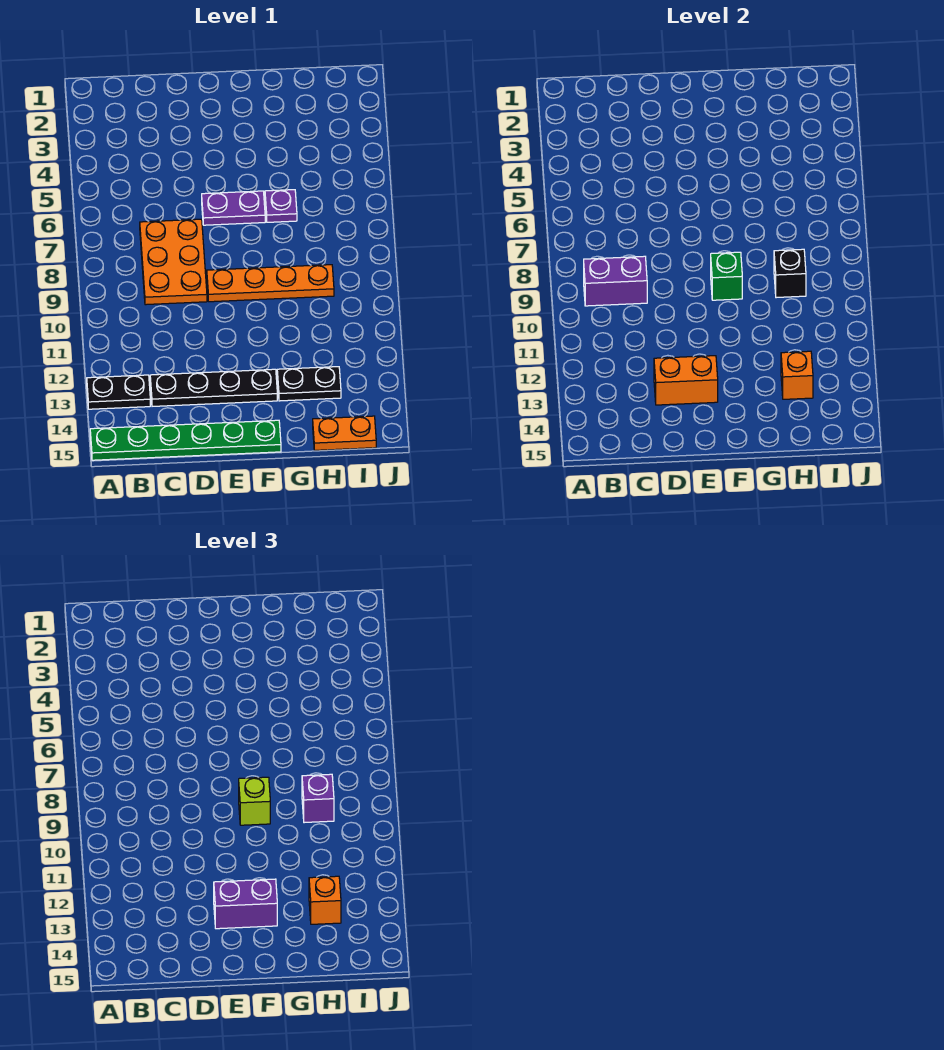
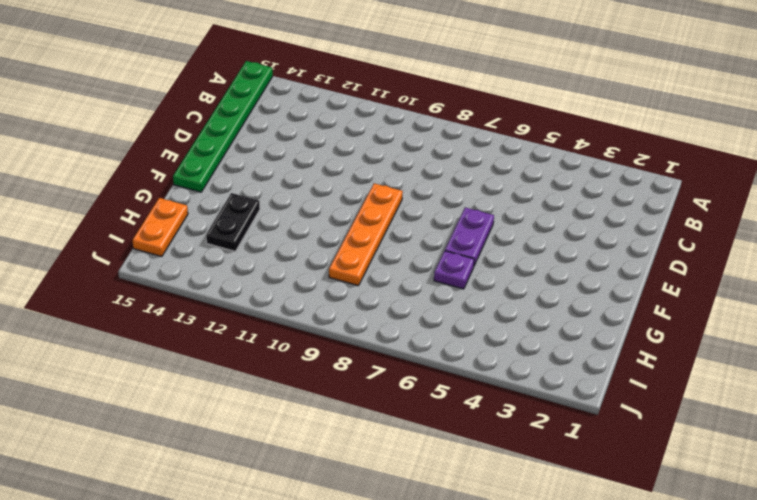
none -> black plate A13:B13 level 1
none -> orange plate C7:D9 level 1
none -> black plate C13:F13 level 1

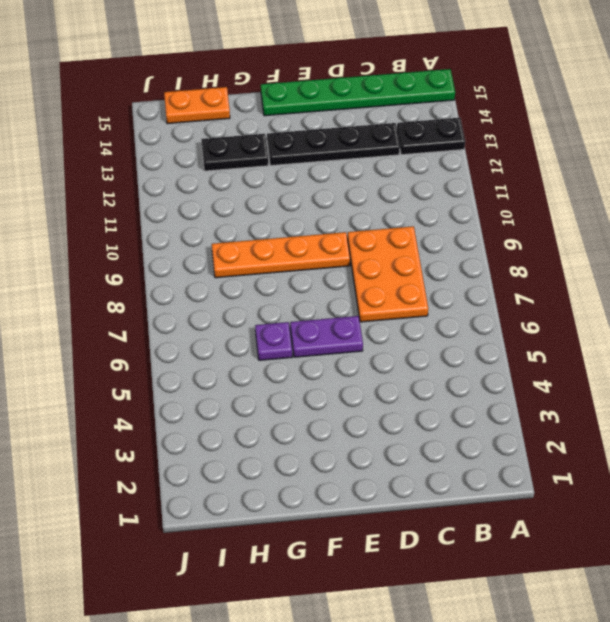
none -> purple brick B9:C9 level 2
none -> orange brick D13:E13 level 2
none -> green brick F9 level 2

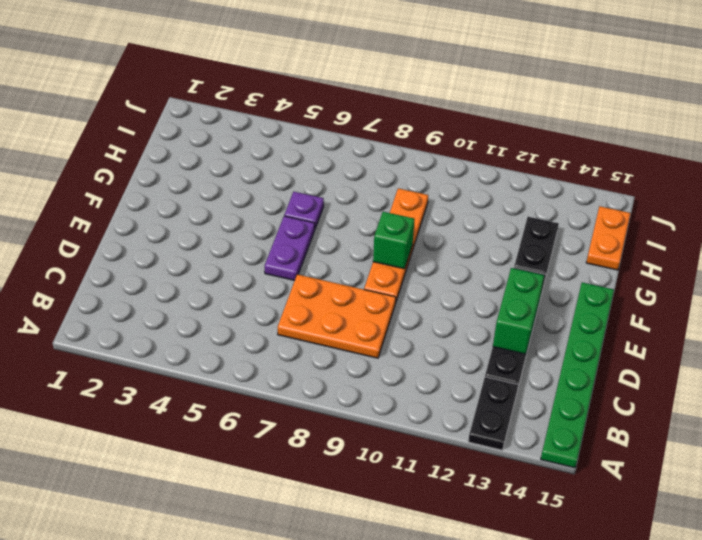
green brick D13:E13 level 2 -> orange brick D13:E13 level 2
none -> purple brick B9:C9 level 2
none -> black brick H9 level 2
none -> orange brick H13 level 2

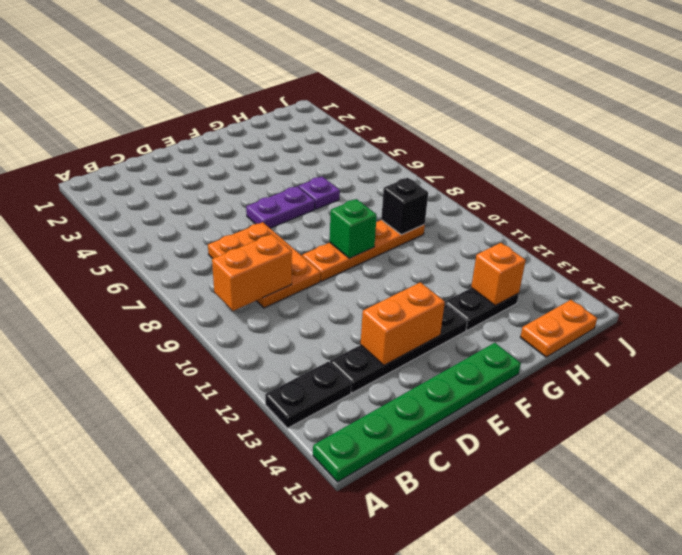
orange brick B9:C9 level 2 -> purple brick B9:C9 level 2
none -> purple brick E13:F13 level 3
none -> lime brick F9 level 3
none -> purple brick H9 level 3

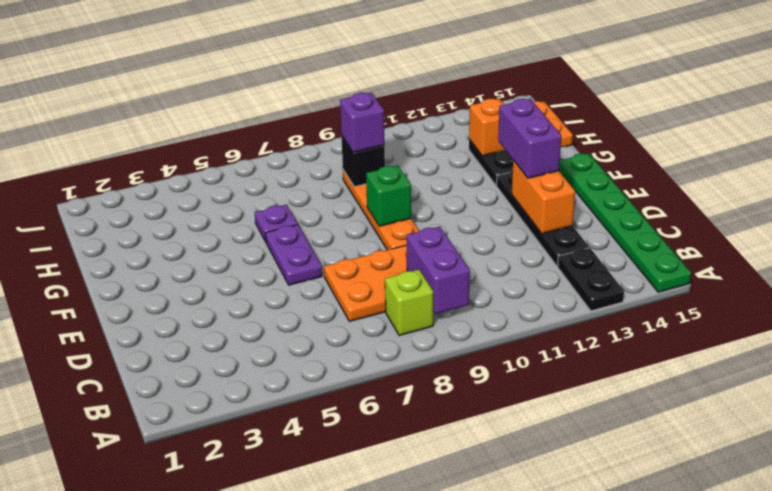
lime brick B8 level 1 -> lime brick F9 level 3
none -> orange brick H13 level 3

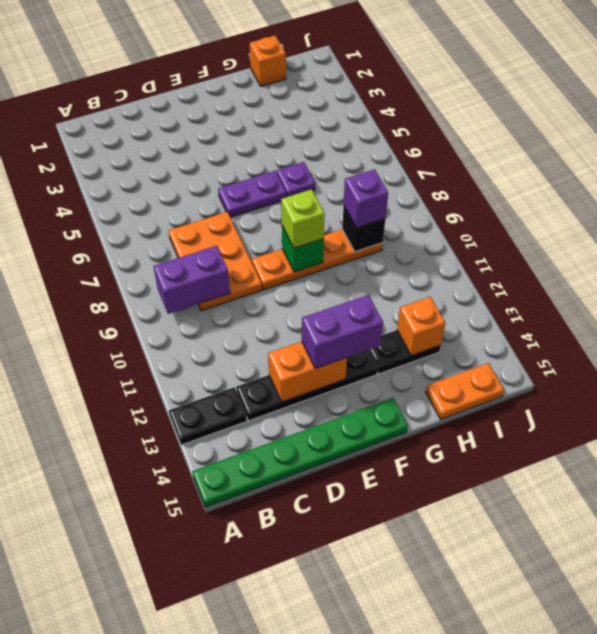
orange brick H1 level 1 -> orange brick H13 level 3

